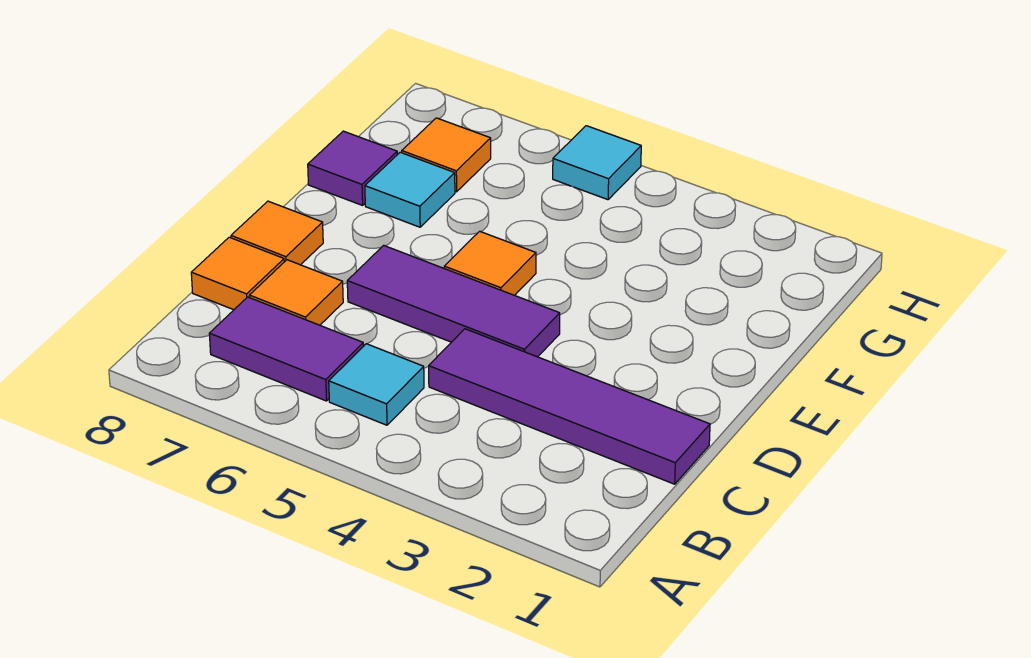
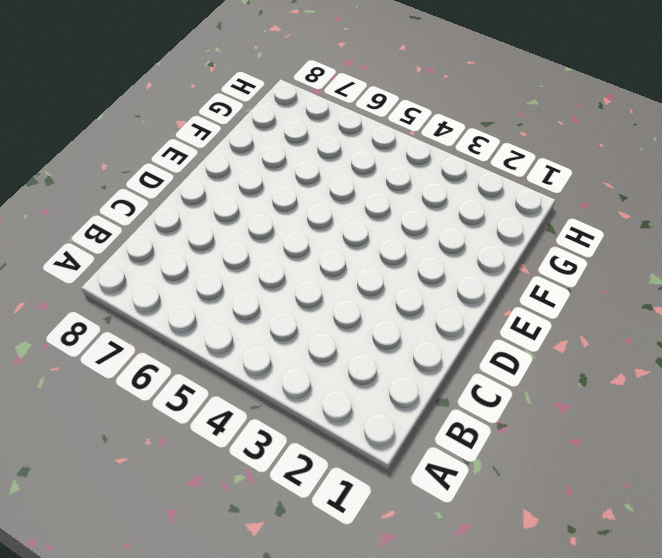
none -> cyan tile B5 level 1
none -> purple tile B6:B7 level 1
none -> purple tile C1:C4 level 1

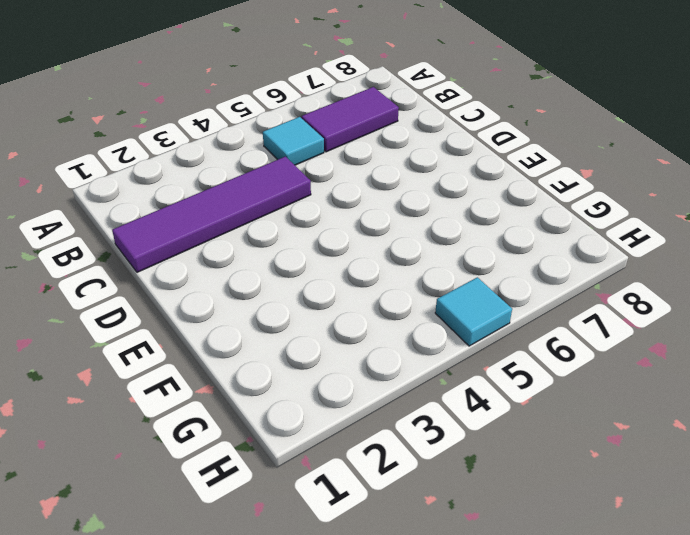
none -> orange tile C7 level 1
none -> orange tile C8 level 1
none -> purple tile D4:D6 level 1

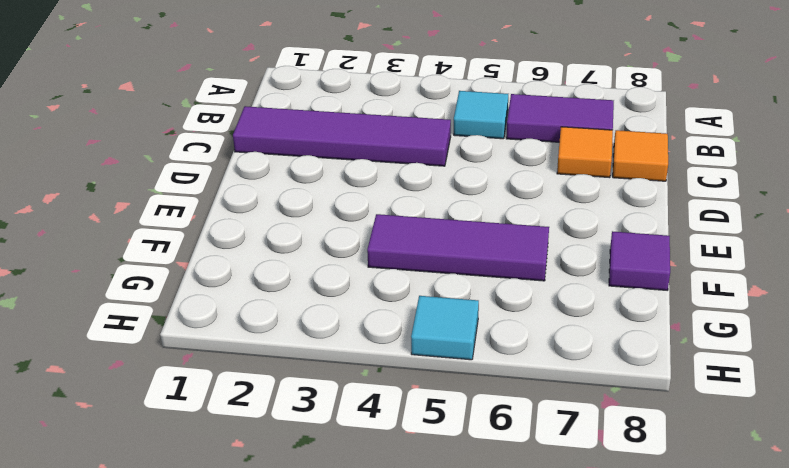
purple tile F4:F6 level 1 -> purple tile D4:D6 level 1
none -> orange tile D8 level 1
none -> orange tile E5 level 1
none -> cyan tile F7 level 1

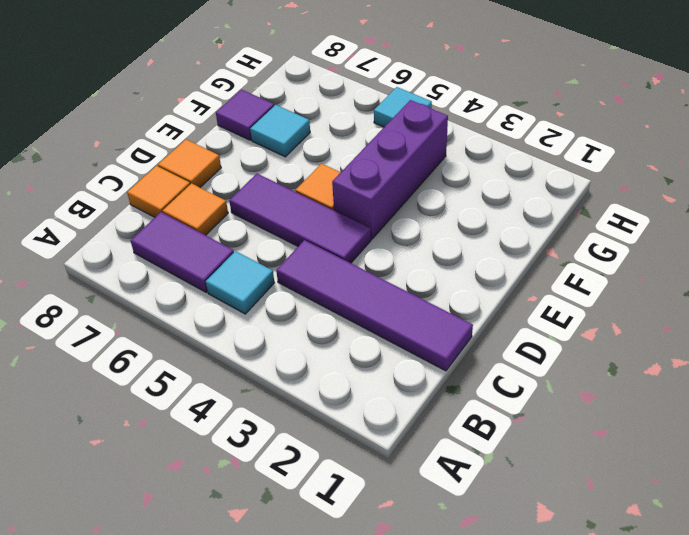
purple brick E4:G4 level 1 -> none
none -> orange tile G7 level 1

